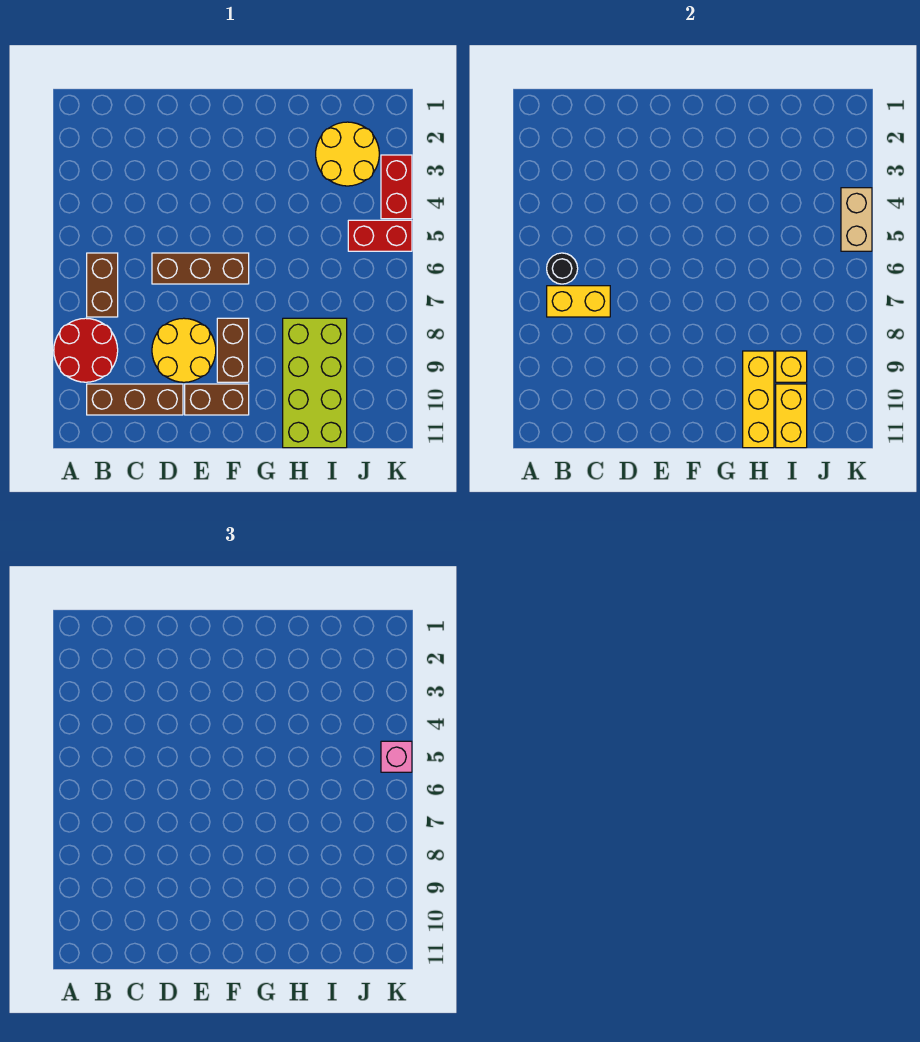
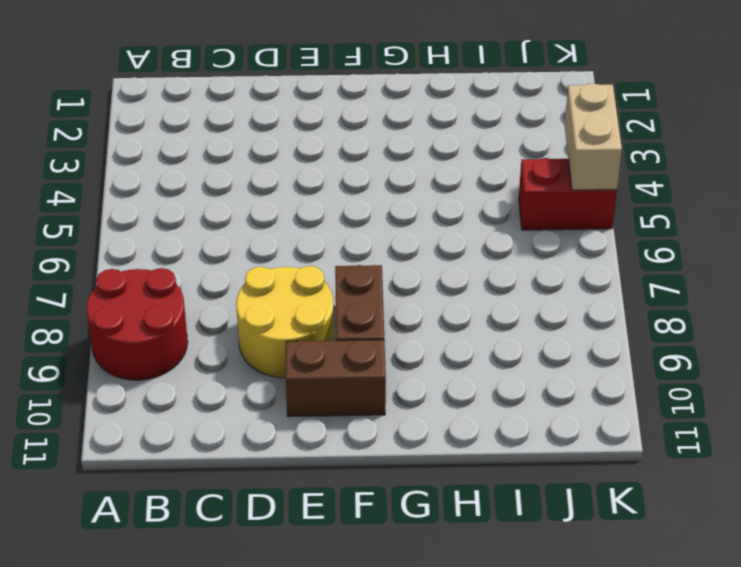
none -> brown brick B6:B7 level 1
none -> brown brick B10:D10 level 1
none -> brown brick D6:F6 level 1

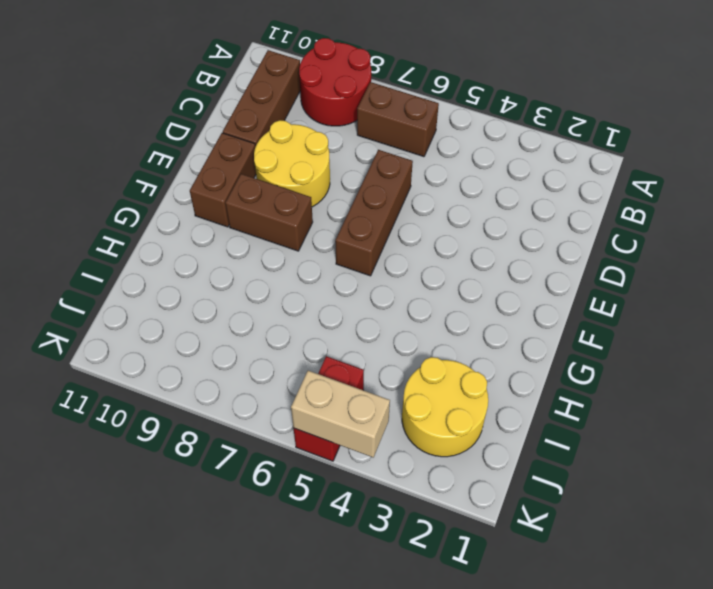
none -> lime brick H8:I11 level 1
none -> red brick K3:K4 level 1
none -> black round brick B6 level 2

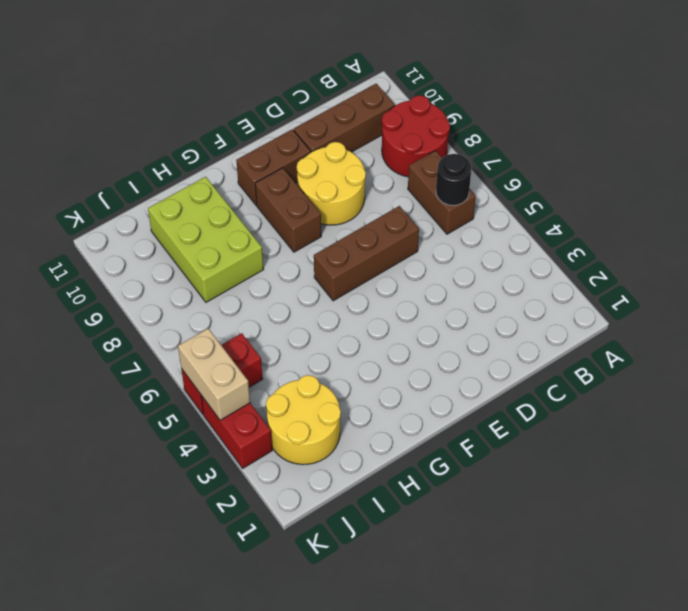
lime brick H8:I10 level 1 -> lime brick H8:I11 level 1
none -> yellow brick B7:C7 level 2
none -> yellow brick H9:H11 level 2
none -> yellow brick I9 level 2

